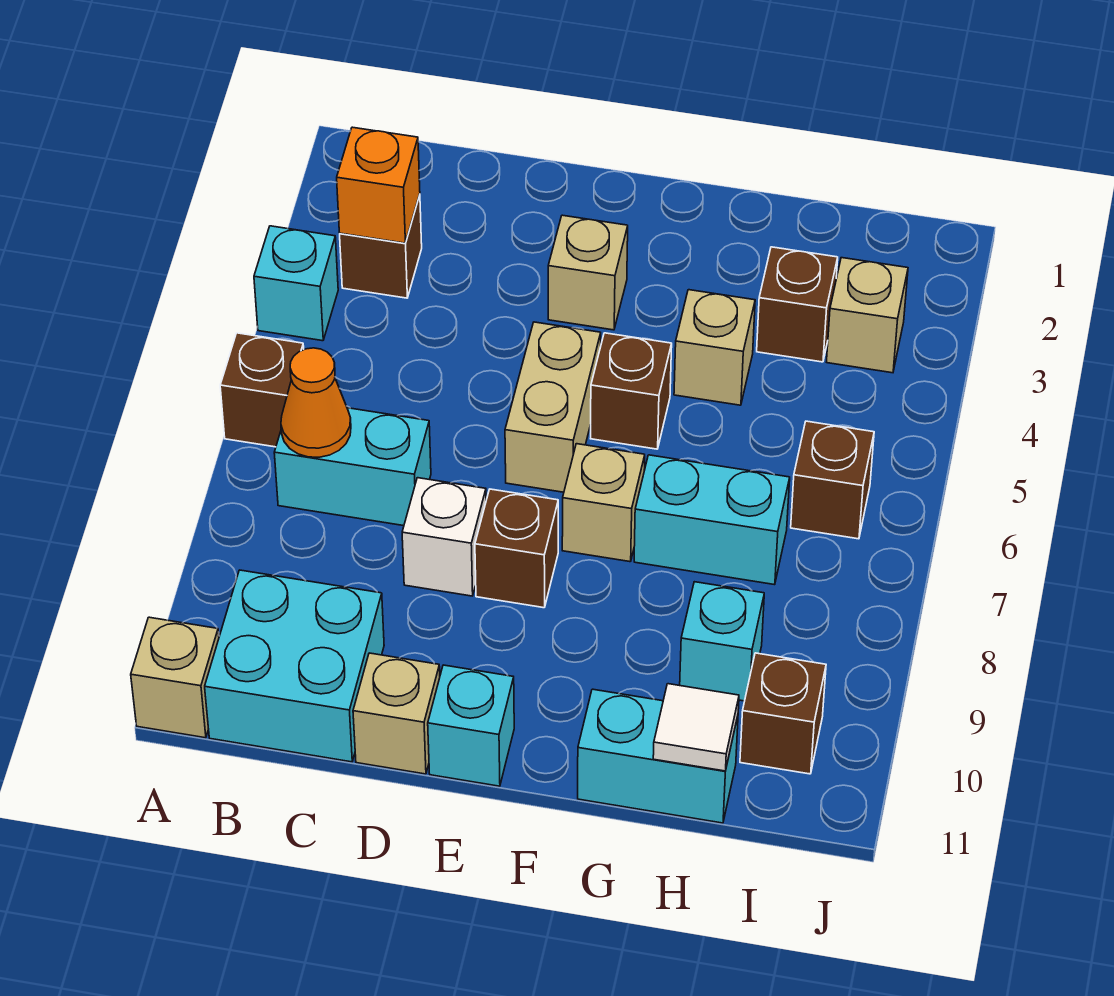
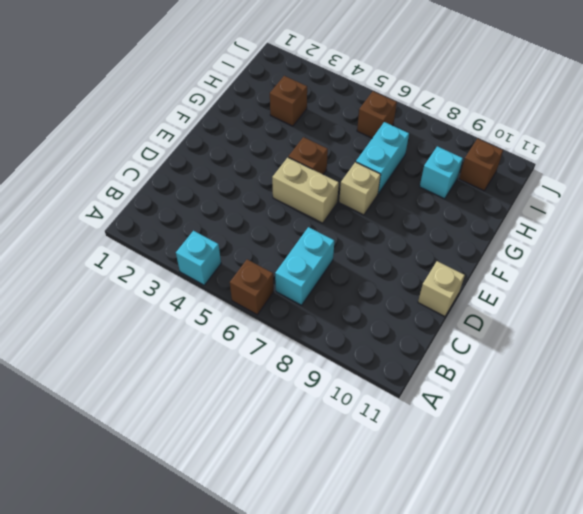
none -> tan brick A11 level 1
none -> brown brick B3 level 1
none -> cyan brick B10:C11 level 1

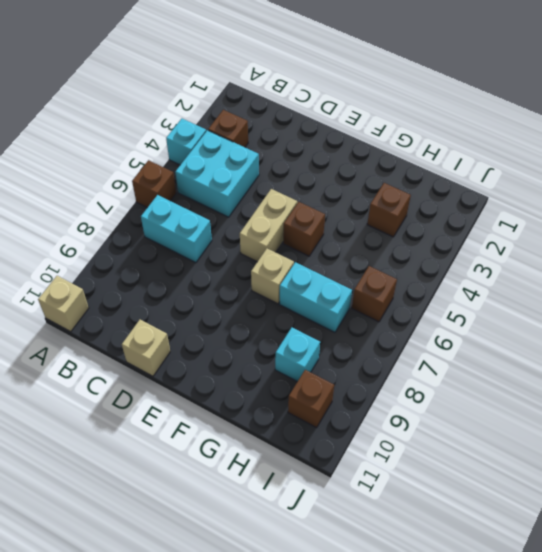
cyan brick B4:C5 level 1 -> cyan brick B10:C11 level 1
none -> white brick D8 level 1
none -> tan brick E3 level 1
none -> brown brick E8 level 1

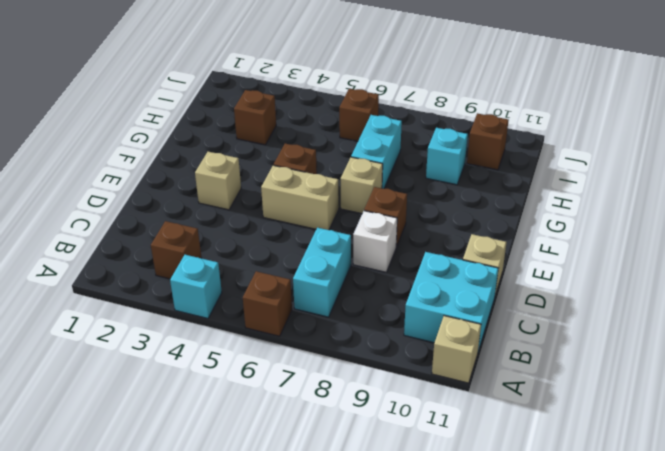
none -> cyan brick E11 level 1
none -> tan brick G4 level 1
none -> cyan brick G11:H11 level 1

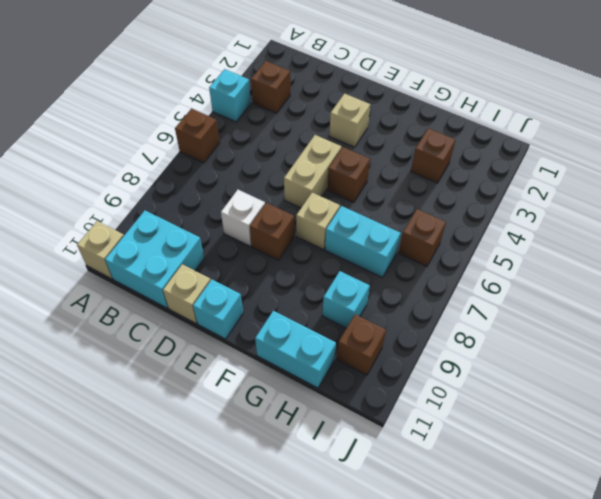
none -> cyan brick B7:C7 level 1
none -> tan brick G4 level 1
none -> tan brick I3 level 1

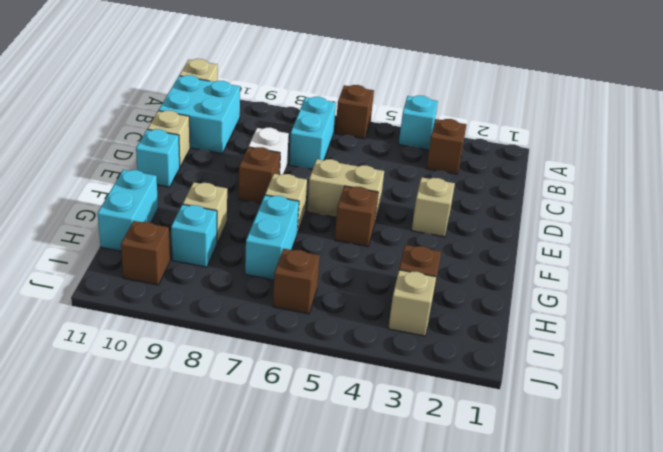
tan brick G9 level 1 -> tan brick G4 level 1
none -> orange brick B3 level 2
none -> orange cone B7 level 2
none -> white tile H11 level 2

